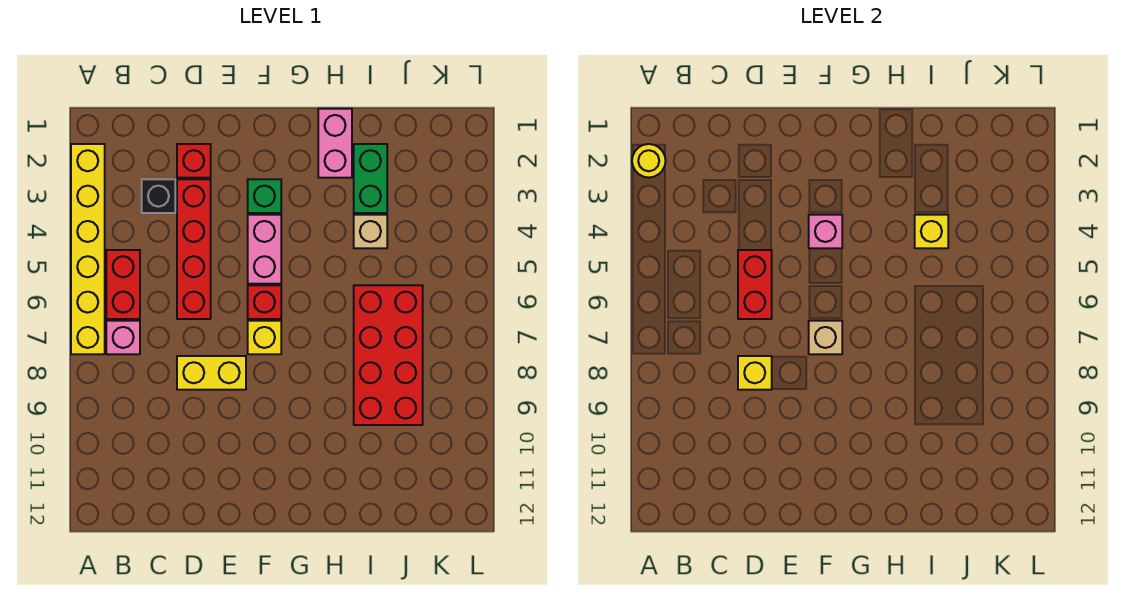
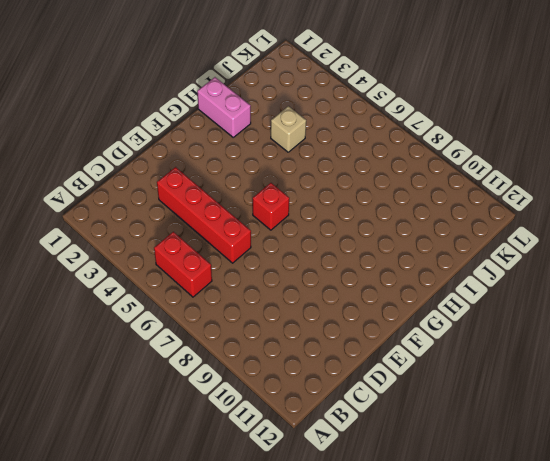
none -> yellow brick A2:A7 level 1
none -> pink brick B7 level 1
none -> black brick C3 level 1

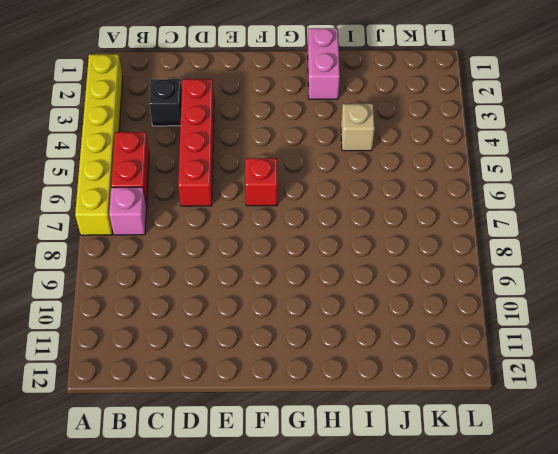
none -> red brick D2 level 1
none -> yellow brick D8:E8 level 1
none -> green brick F3 level 1

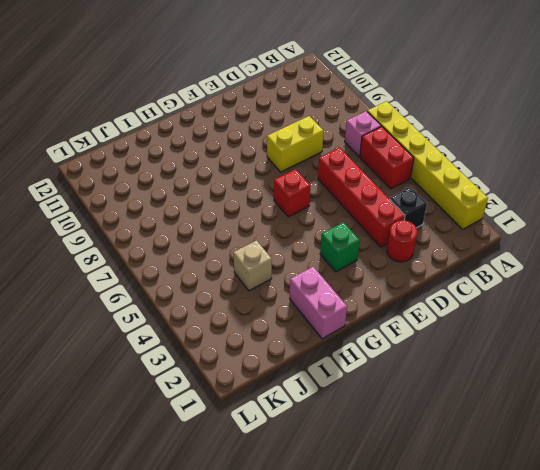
red round brick D2 level 1 -> red brick D2 level 1
none -> pink brick F4:F5 level 1
none -> yellow brick F7 level 1
none -> green brick I2:I3 level 1

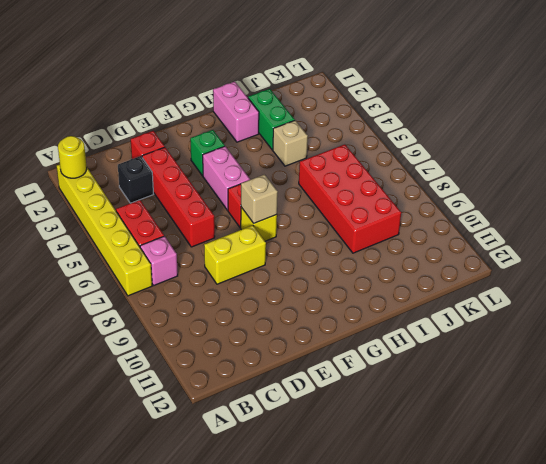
none -> red brick D5:D6 level 2
none -> yellow brick D8 level 2
none -> pink brick F4 level 2

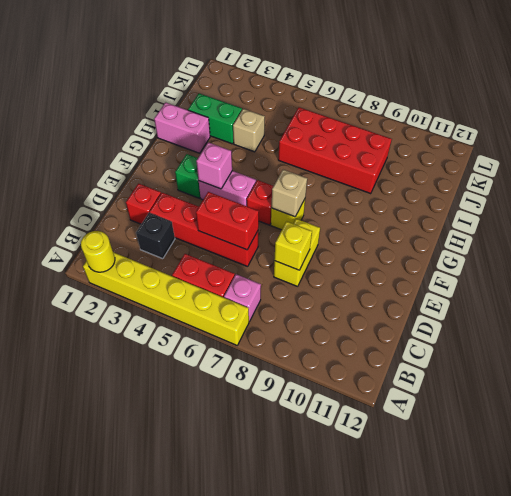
none -> yellow brick I4 level 2

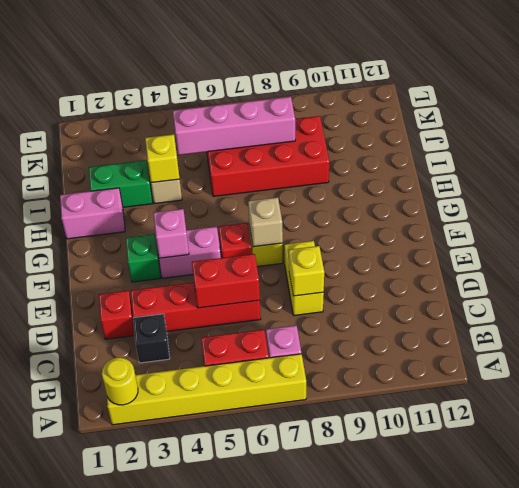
pink brick J5:J8 level 2 -> none

